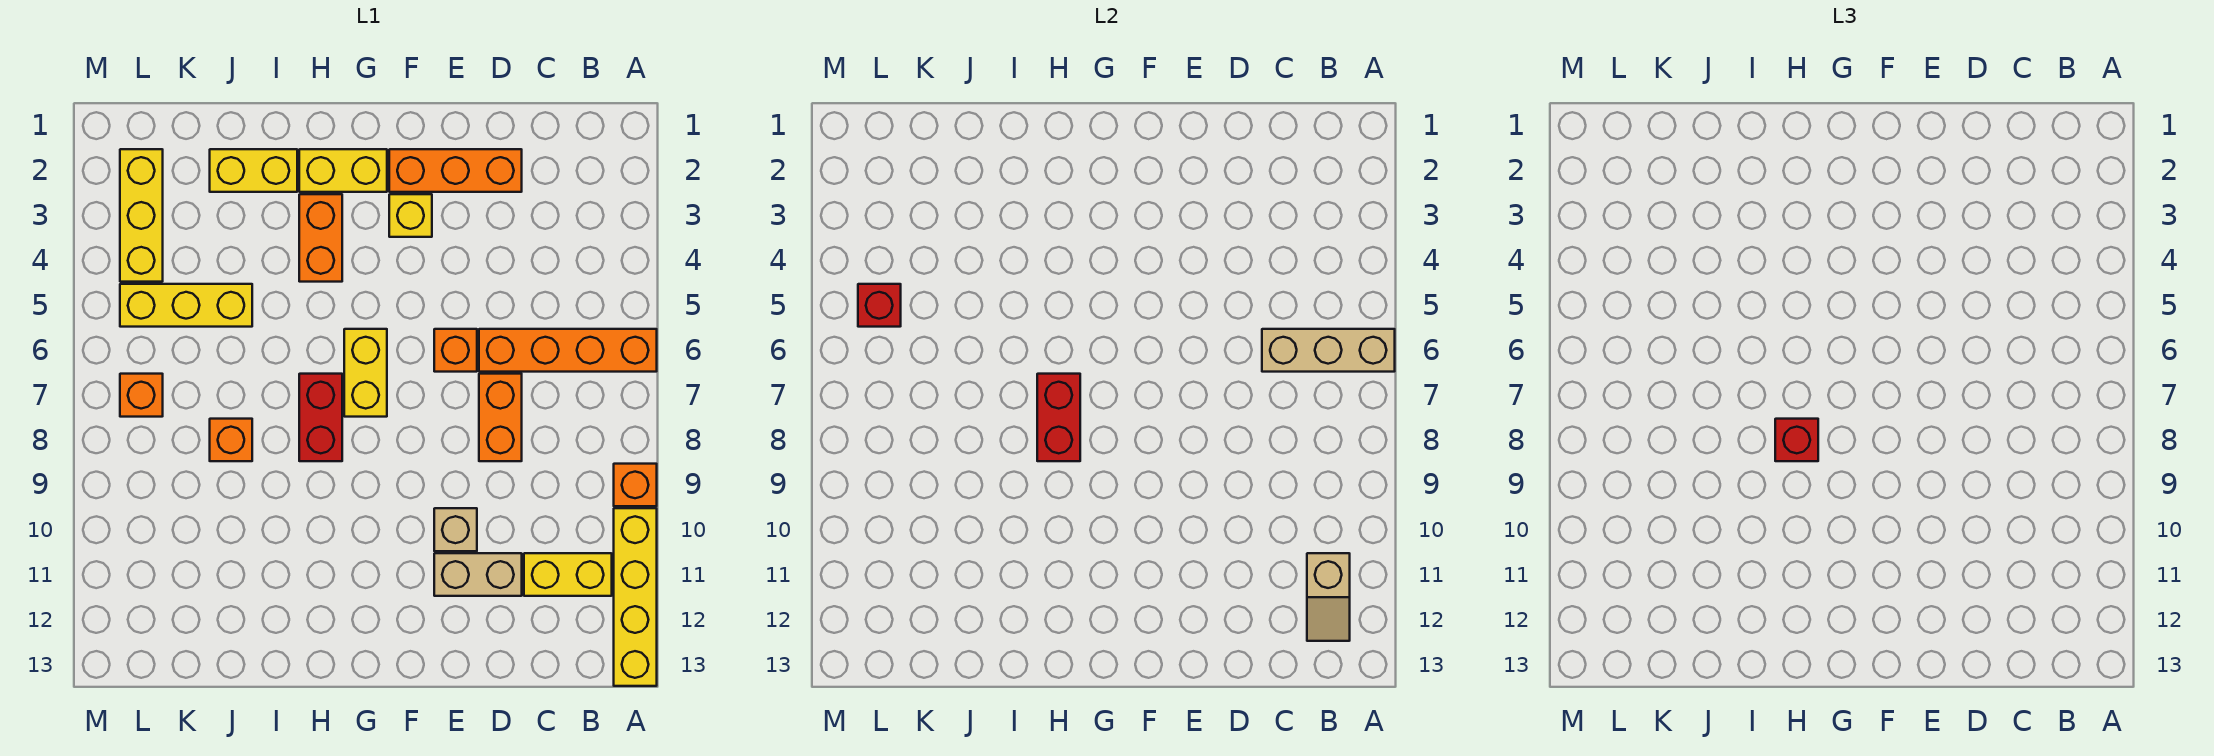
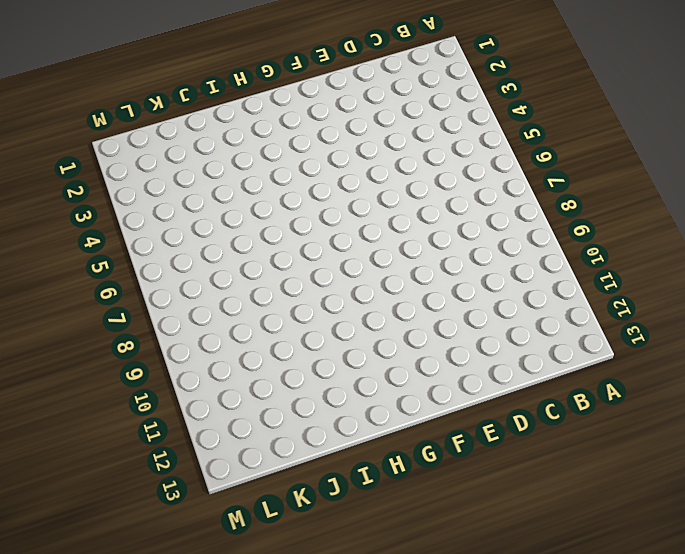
none -> orange brick A6:D6 level 1
none -> orange brick A9 level 1
none -> yellow brick A10:A13 level 1

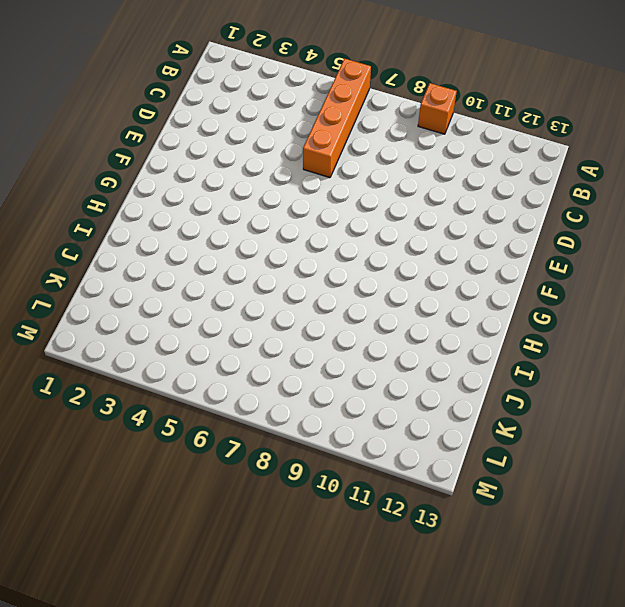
none -> yellow brick A10:A13 level 1
none -> yellow brick B11:C11 level 1
none -> orange brick D2:F2 level 1

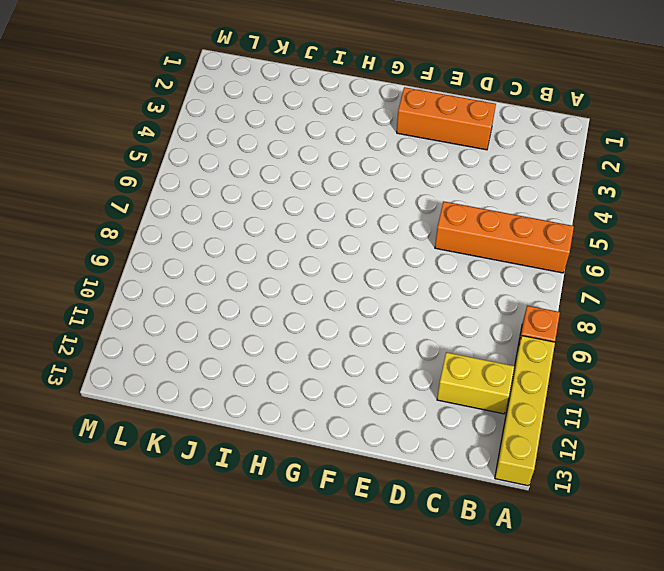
none -> orange brick D7:D8 level 1
none -> tan brick D11:E11 level 1
none -> orange brick E6 level 1

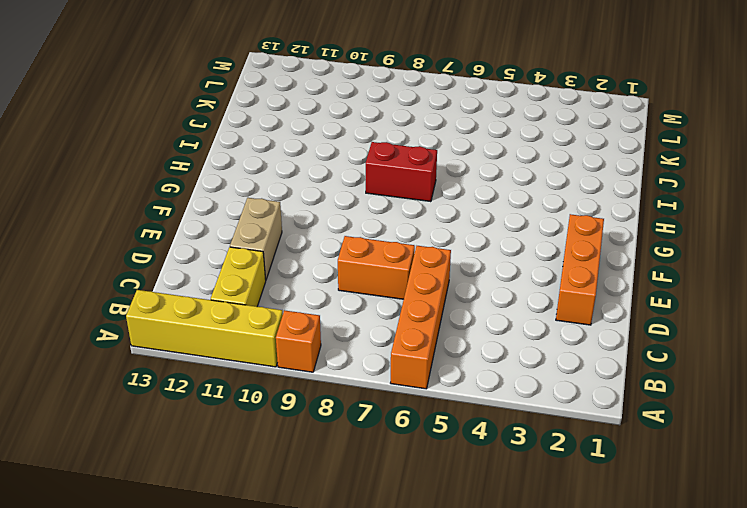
none -> orange brick E6 level 1
none -> tan brick E10 level 1
none -> yellow brick F3 level 1

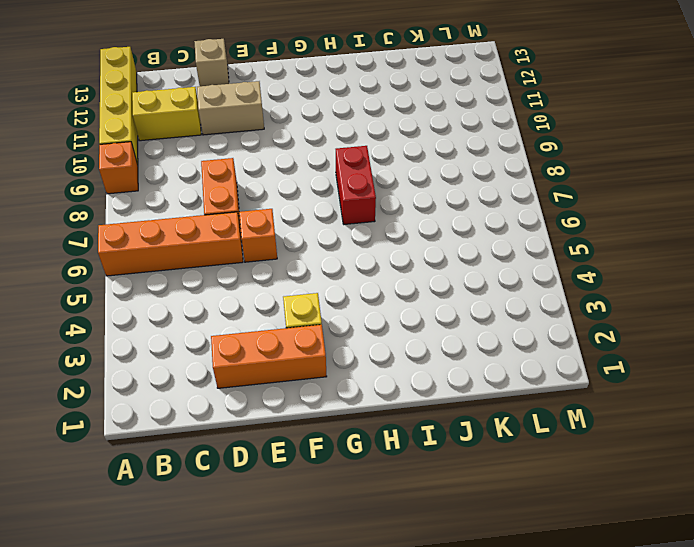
tan brick D13 level 1 -> tan brick E10 level 1
none -> yellow brick G2:H2 level 1
none -> yellow brick G6:G7 level 1
none -> orange brick H3:H4 level 1

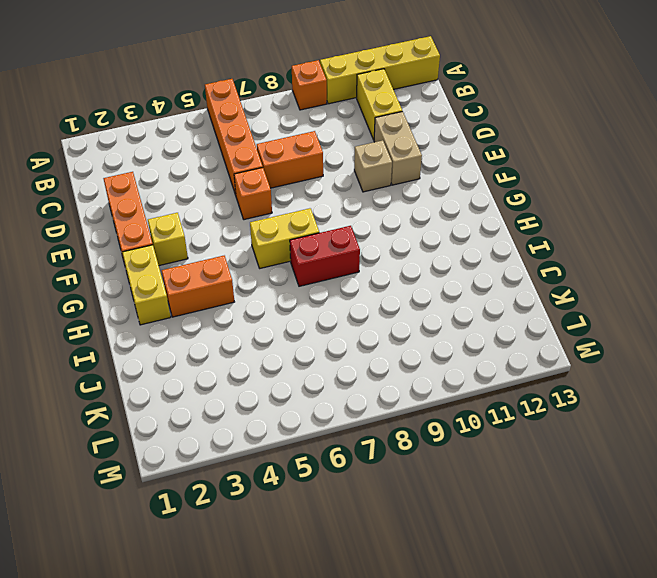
none -> yellow brick I2:J2 level 1
none -> yellow brick J5:L5 level 1
none -> orange brick J8 level 1

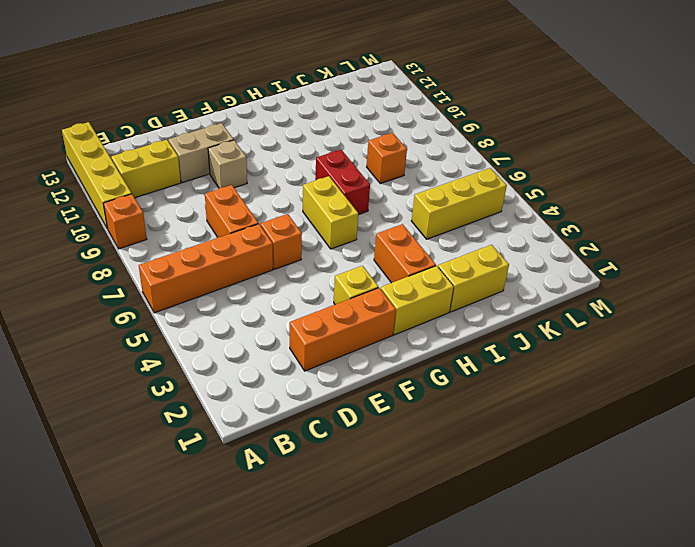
none -> yellow brick L2:L4 level 1
none -> orange brick L7 level 1
none -> tan brick A6:C6 level 2

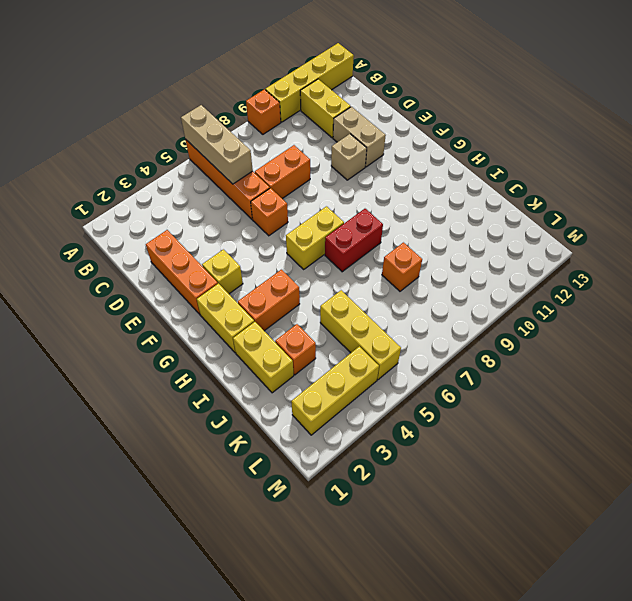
orange brick J3 level 1 -> orange brick L7 level 1
none -> tan slope B11:B12 level 2 top 11
none -> red brick H7:H8 level 2
none -> red brick L5 level 2

